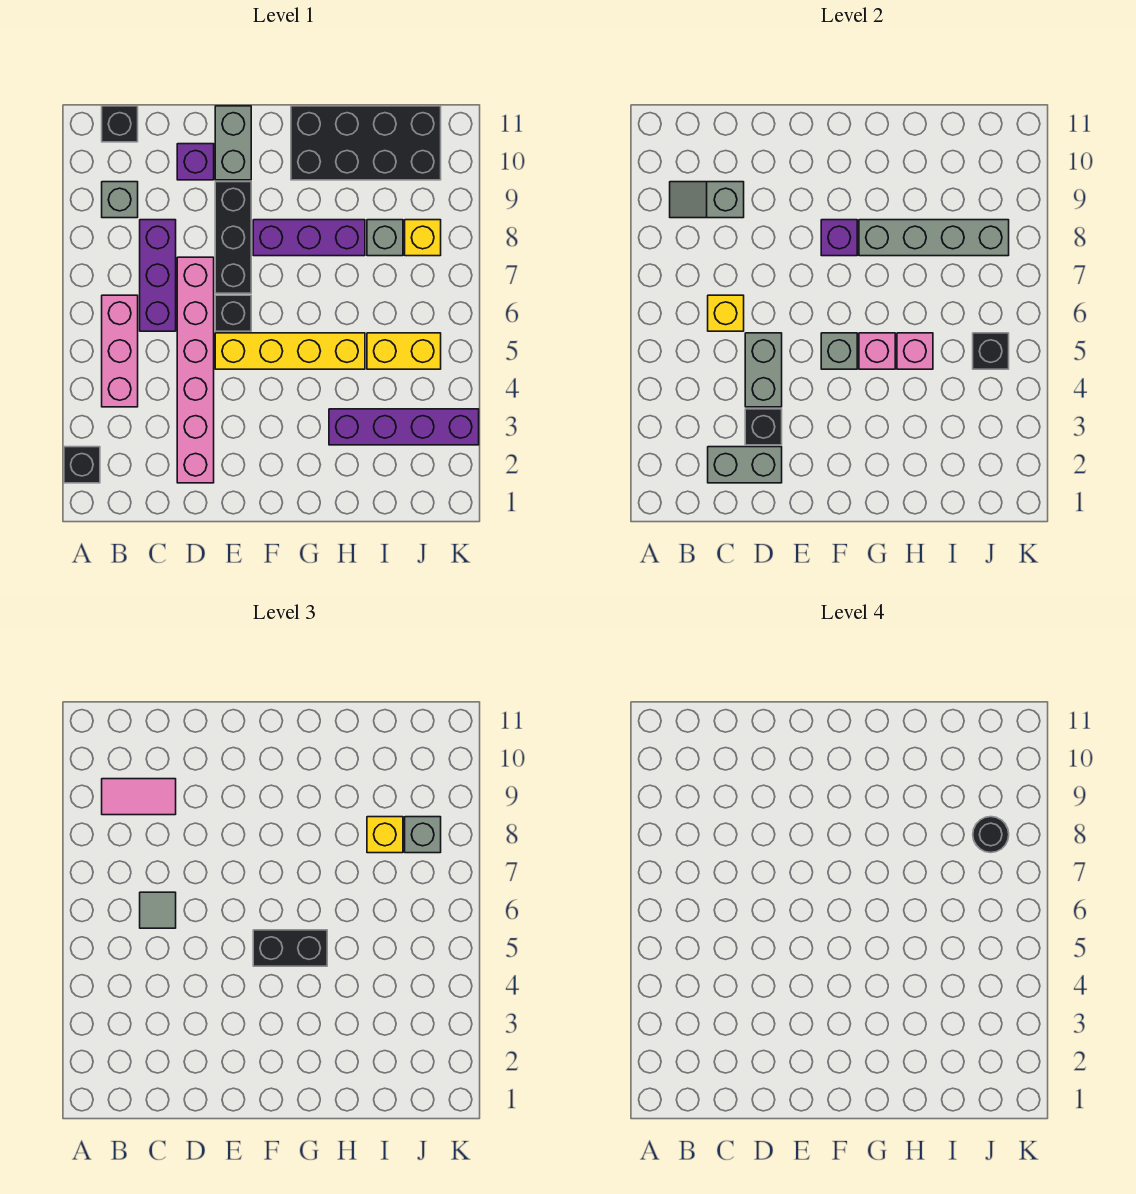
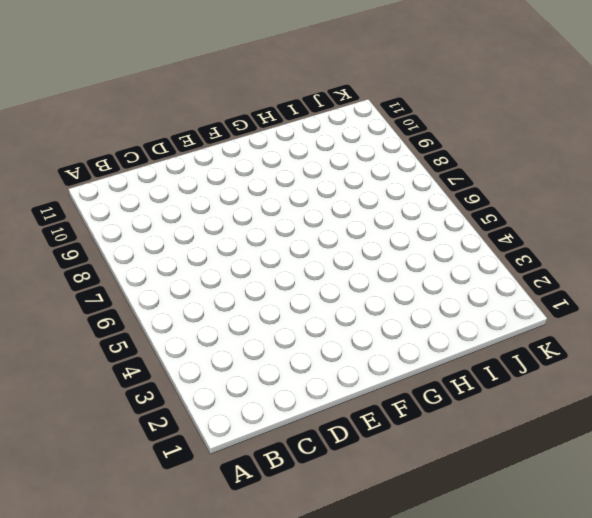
none -> black brick A2 level 1
none -> pink brick B4:B6 level 1
none -> grey brick B9 level 1
none -> black brick B11 level 1

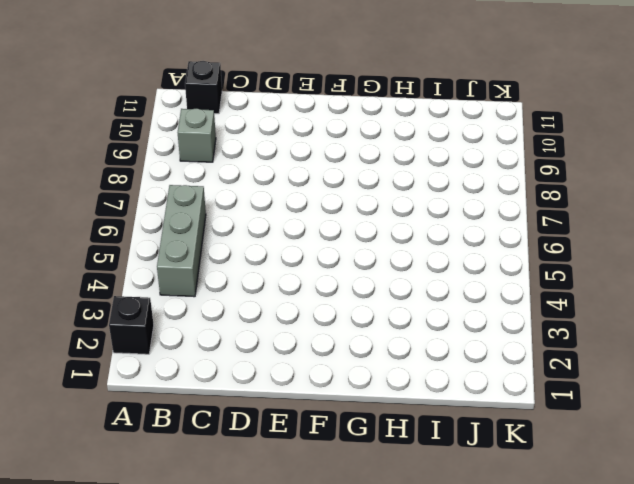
grey brick B4:B6 level 1 -> pink brick B4:B6 level 1
none -> purple brick C6:C8 level 1
none -> pink brick D2:D7 level 1
none -> purple brick D10 level 1
none -> yellow brick E5:H5 level 1

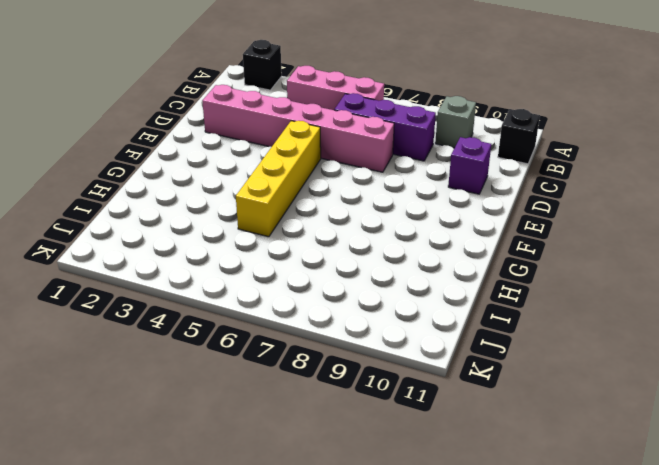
none -> black brick E6 level 1
none -> black brick E7:E9 level 1
none -> grey brick E10:E11 level 1
none -> purple brick F8:H8 level 1

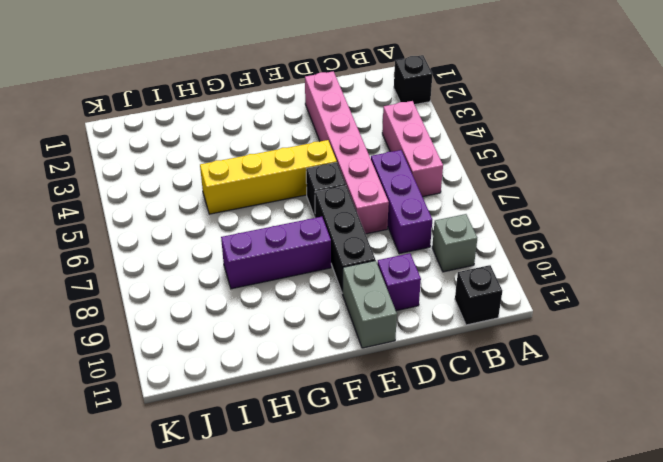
none -> black brick G10:J11 level 1
none -> purple brick H3:K3 level 1
none -> yellow brick I5:J5 level 1
none -> grey brick I8 level 1

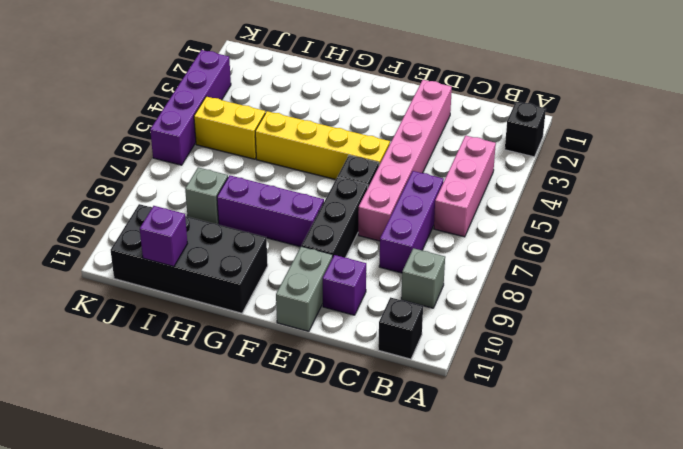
purple brick I11 level 2 -> purple brick F8 level 2
purple brick K3:K6 level 1 -> purple brick H3:K3 level 1
none -> yellow brick J8 level 1
none -> grey slope B9:C9 level 2 top C
none -> grey brick C2:D2 level 2
none -> yellow brick C6 level 2

